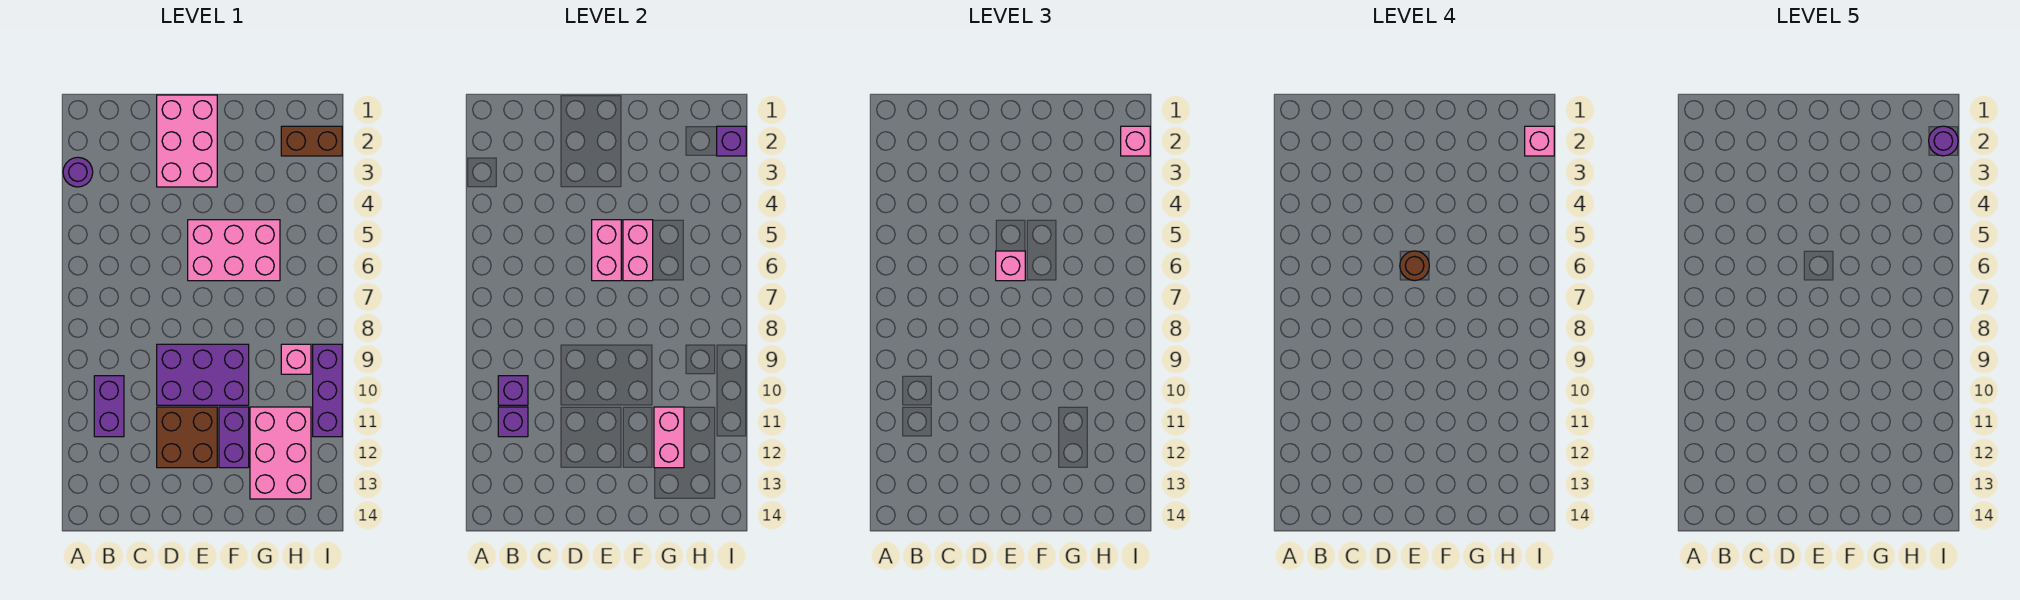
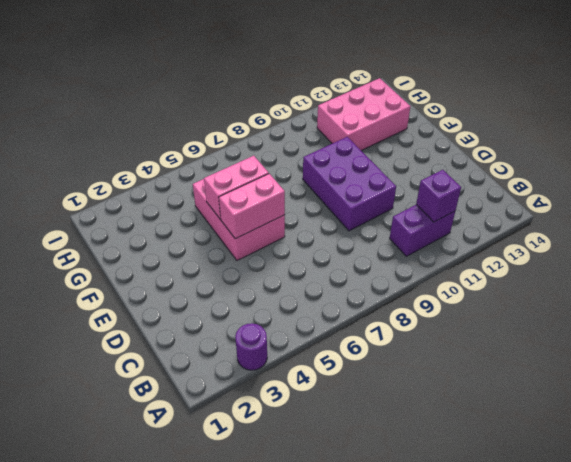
none -> pink brick D1:E3 level 1
none -> brown brick D11:E12 level 1
none -> purple brick F11:F12 level 1

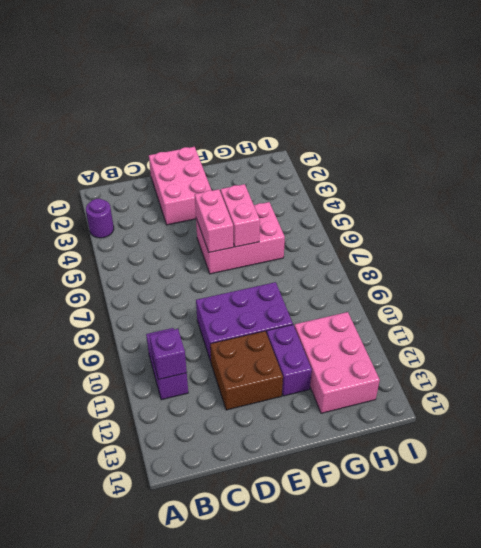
none -> brown brick H2:I2 level 1
none -> pink brick H9 level 1
none -> purple brick I9:I11 level 1

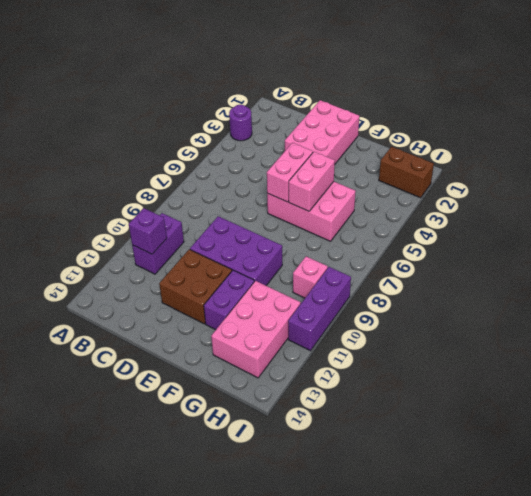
none -> purple brick B10 level 2
none -> pink brick G11:G12 level 2
none -> purple brick I2 level 2

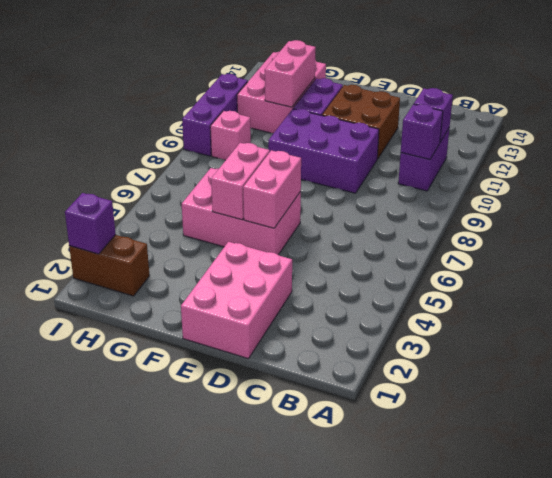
none -> purple round brick A3 level 1
none -> pink brick E6 level 3
none -> pink brick I2 level 3

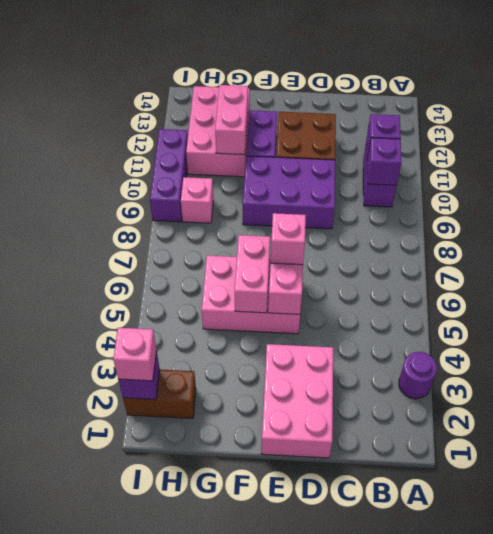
none -> brown round brick E6 level 4
none -> pink brick I2 level 4
none -> purple round brick I2 level 5

